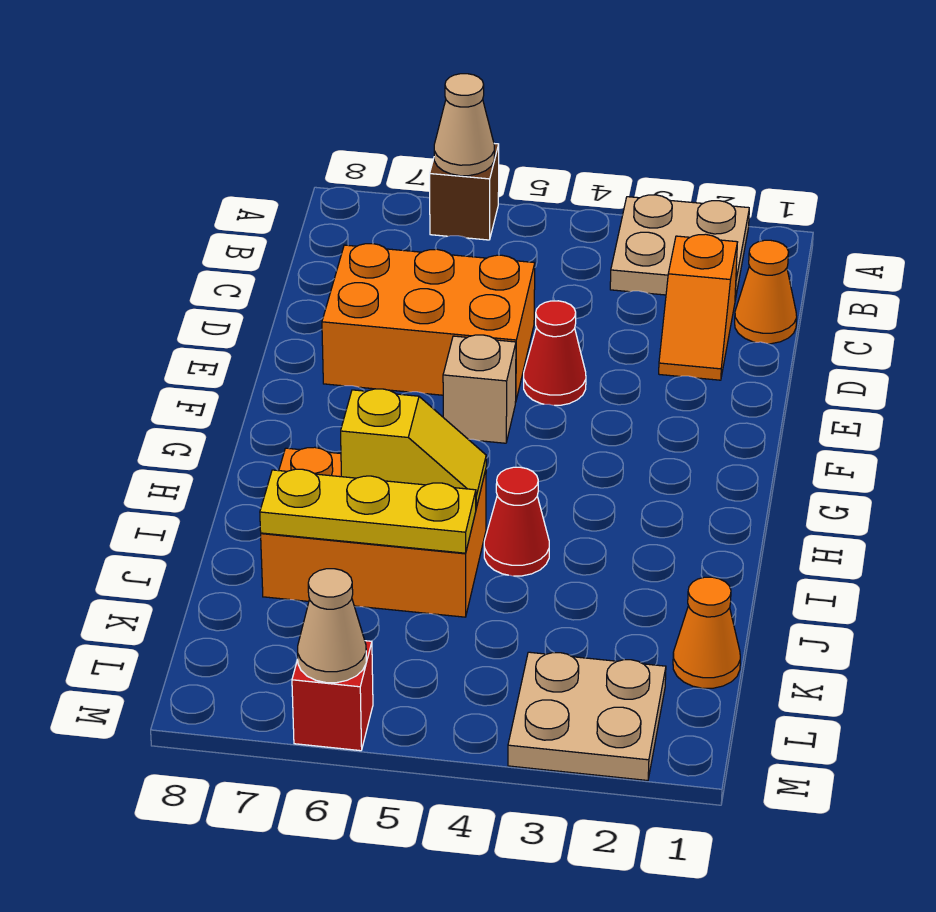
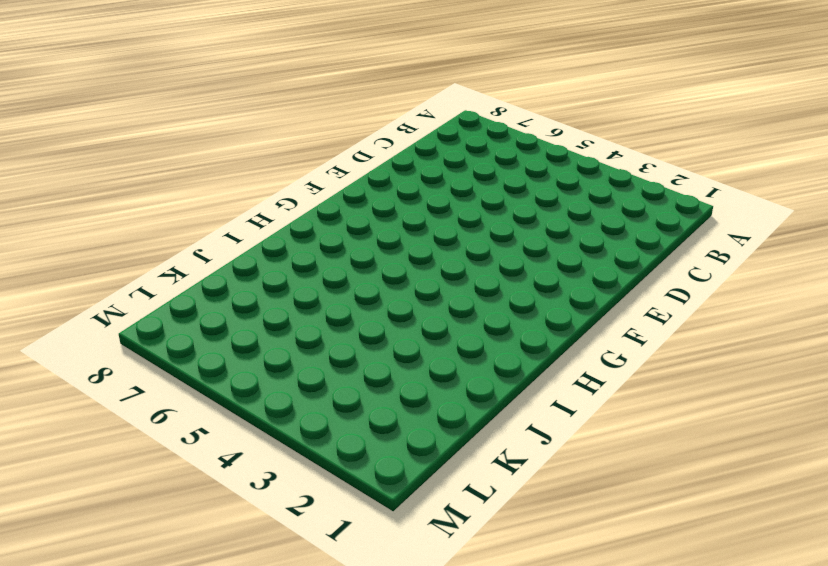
none -> tan plate A2:B3 level 1
none -> brown brick A6 level 1
none -> orange cone C1 level 1

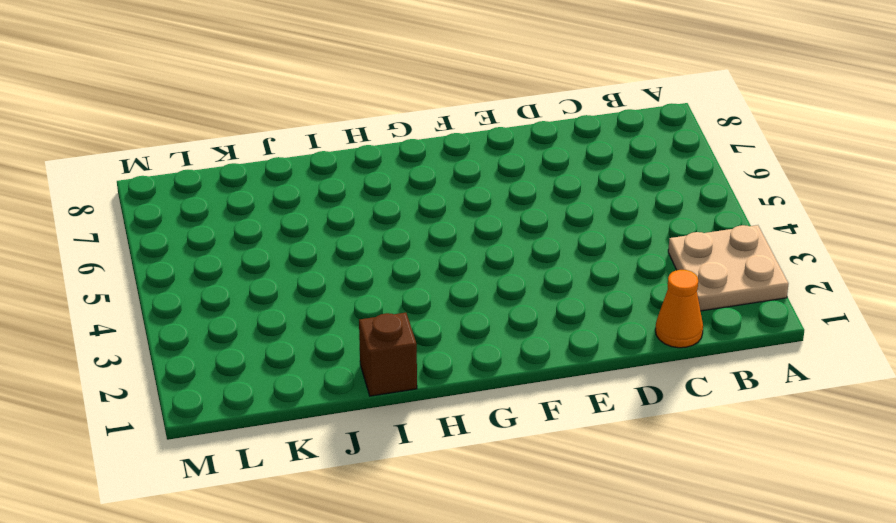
brown brick I1 level 1 -> brown brick A6 level 1
none -> orange slope C2:D2 level 1 top C
none -> orange brick D5:E7 level 1
none -> red cone E4 level 1

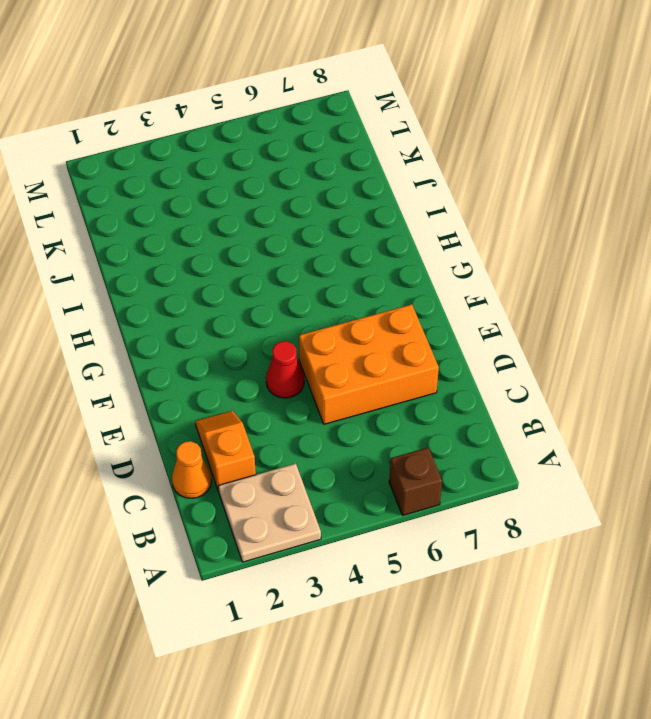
none -> tan brick F5 level 1
none -> red cone I4 level 1
none -> orange brick I5:J7 level 1

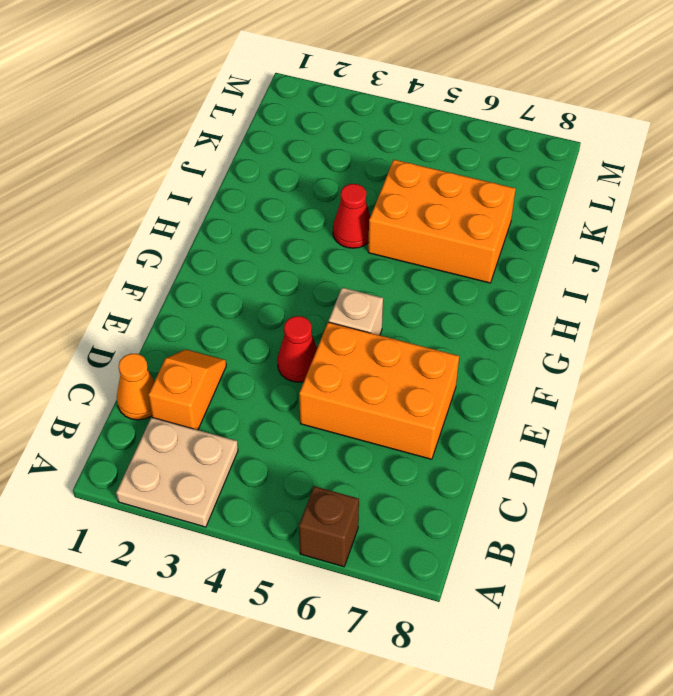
none -> orange cone K1 level 1
none -> tan plate L2:M3 level 1
none -> red brick M6 level 1

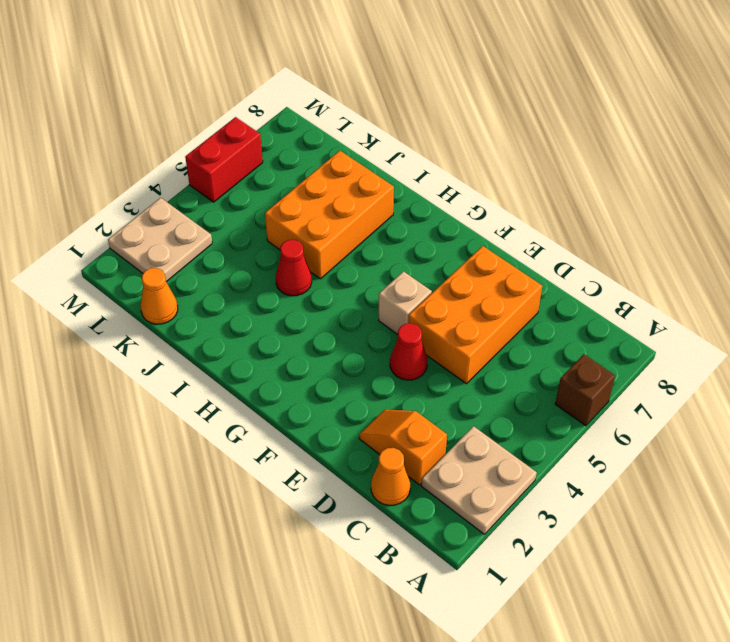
red brick M5:M6 level 1 -> red brick M6 level 1
none -> tan cone A6 level 2
none -> yellow slope I5:I6 level 2 top 6
none -> yellow plate J5:J7 level 2

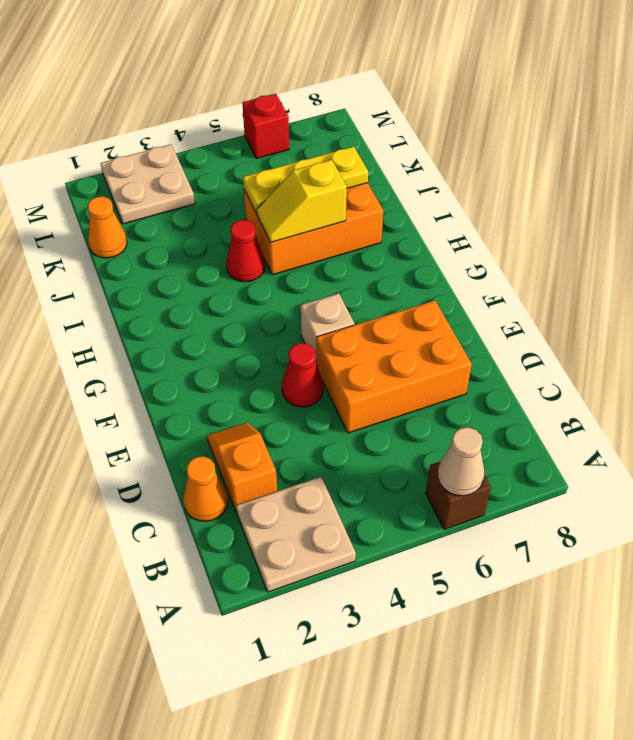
none -> tan cone M6 level 2

